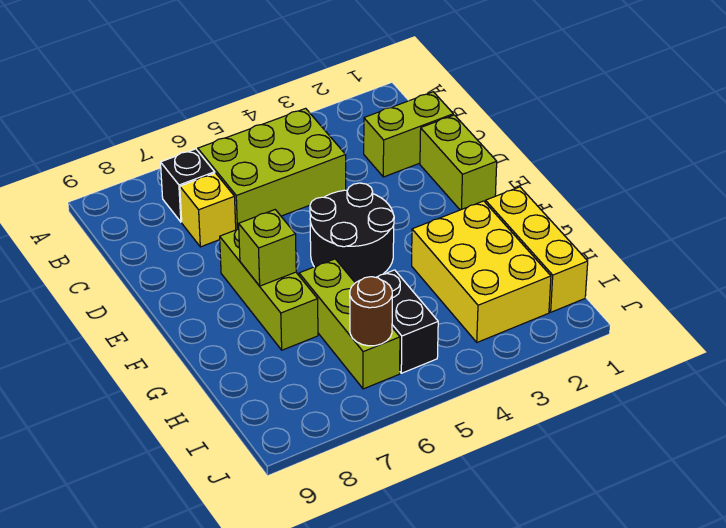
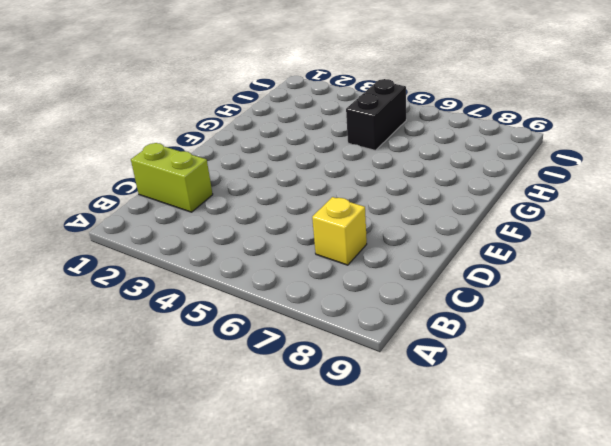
none -> lime brick B4:C6 level 1
none -> black brick B7 level 1
none -> lime brick D1:E1 level 1

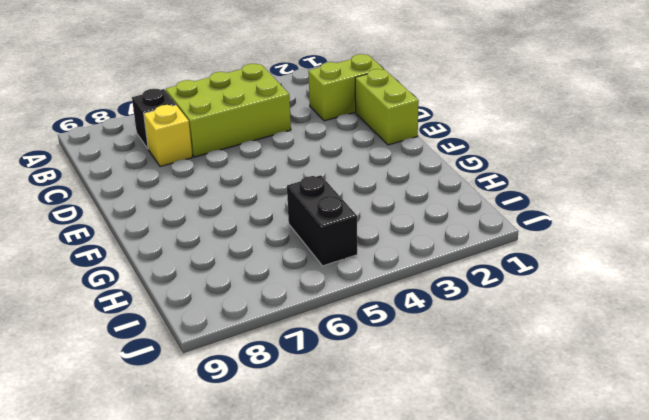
none -> black round brick E4:F5 level 1
none -> lime brick E7:G7 level 1
none -> yellow brick G1:I1 level 1

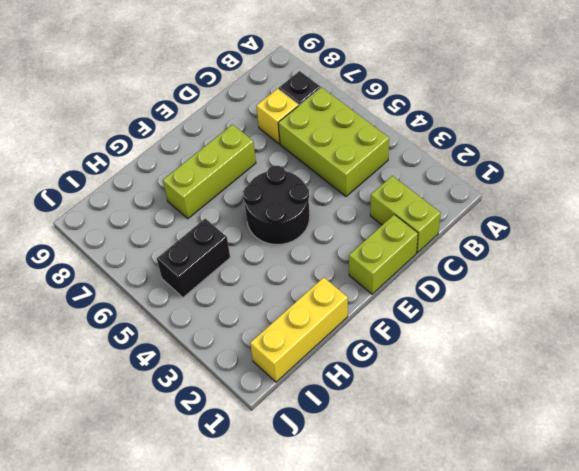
none -> yellow brick G2:I3 level 1
none -> lime brick G6:I6 level 1
none -> lime brick F7 level 2

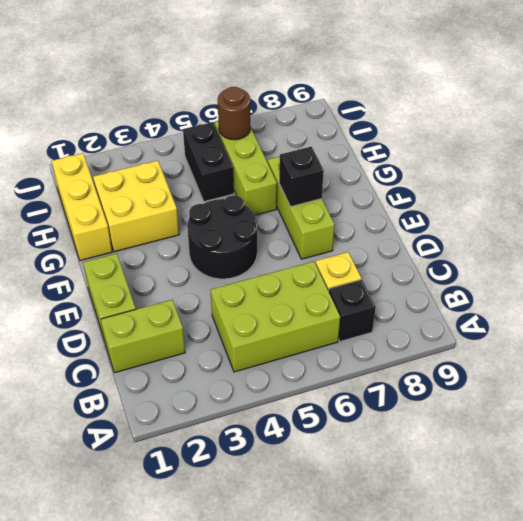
black brick F7 level 2 -> lime brick F7 level 2
yellow brick G2:H3 level 1 -> yellow brick G2:I3 level 1

